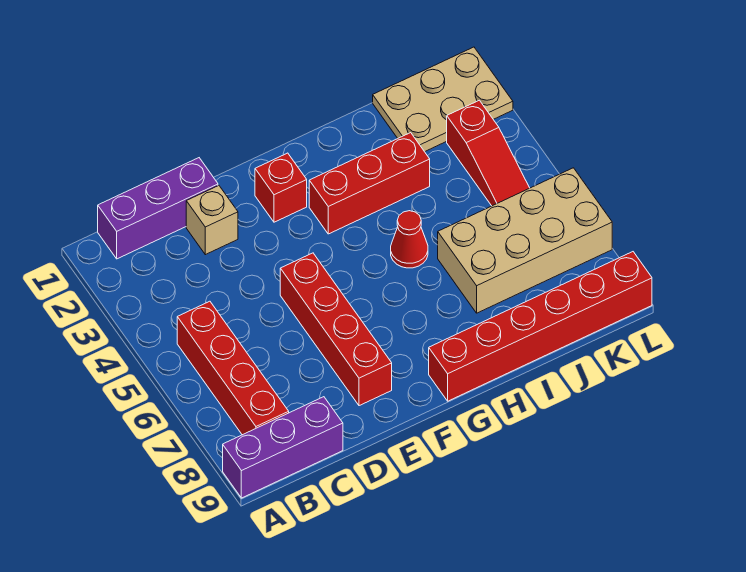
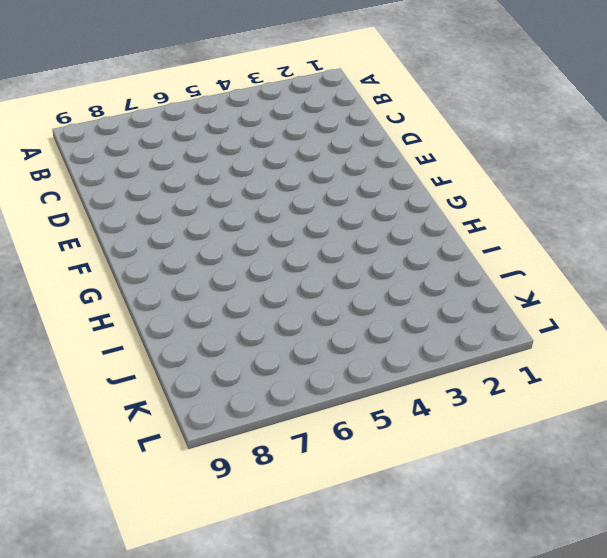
none -> purple brick A9:C9 level 1
none -> purple brick B1:D1 level 1
none -> red brick B5:B8 level 1

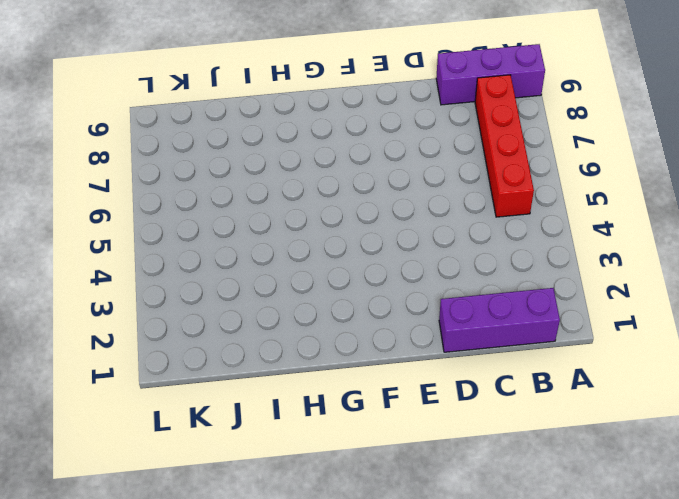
none -> tan brick D2 level 1
none -> red brick E5:E8 level 1
none -> red brick F2 level 1

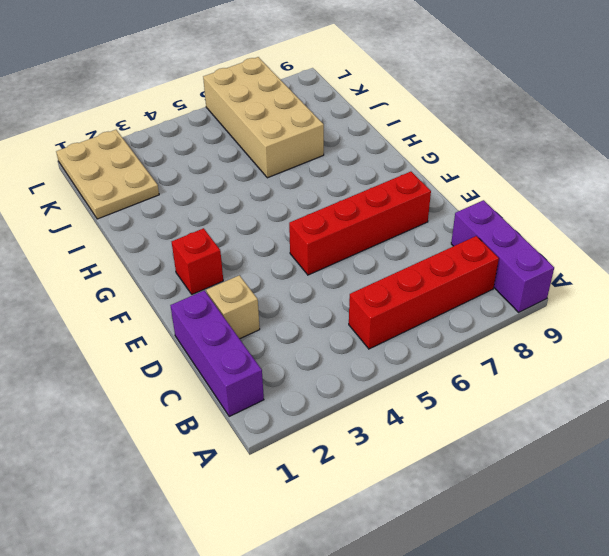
none -> red brick G3:I3 level 1
none -> red brick G9:L9 level 1
none -> red cone H5 level 1

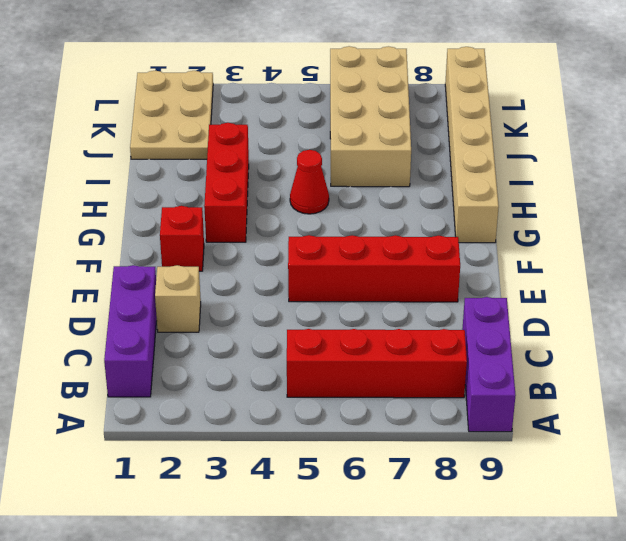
tan brick G9:L9 level 1 -> red brick G9:L9 level 1
none -> red slope K3:K5 level 1 top 3

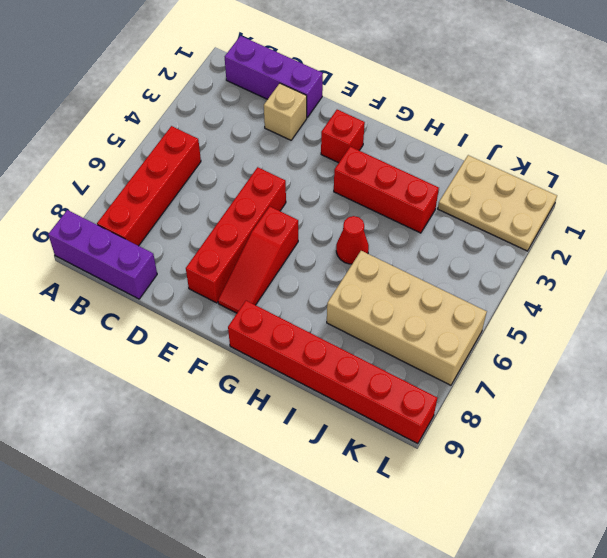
red slope F6:F8 level 1 top 6 -> red slope K3:K5 level 1 top 3

